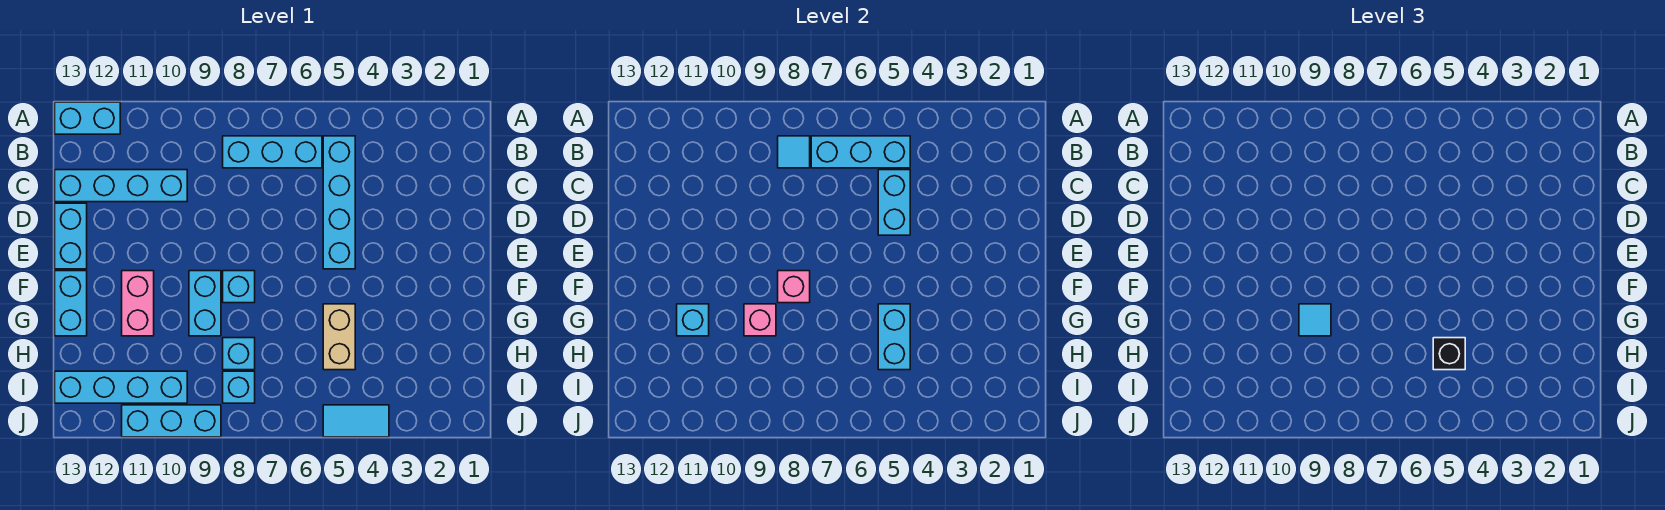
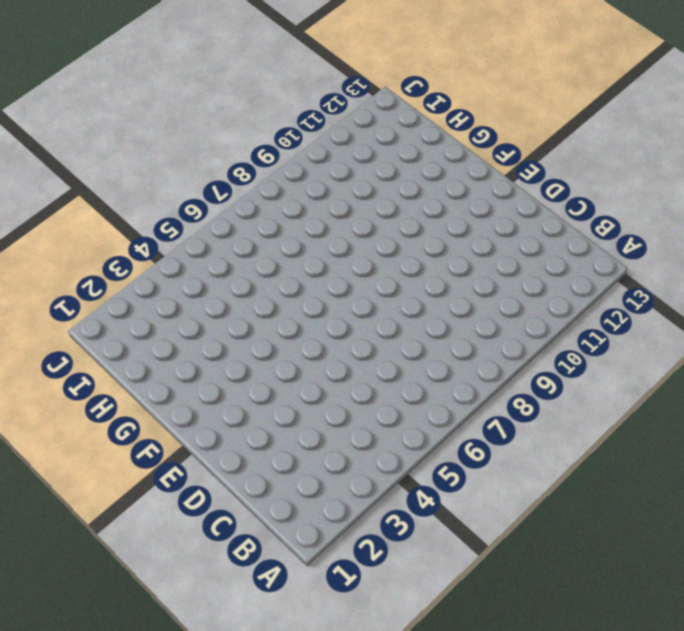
none -> cyan brick A12:A13 level 1
none -> cyan brick B5:E5 level 1
none -> cyan brick B6:B8 level 1

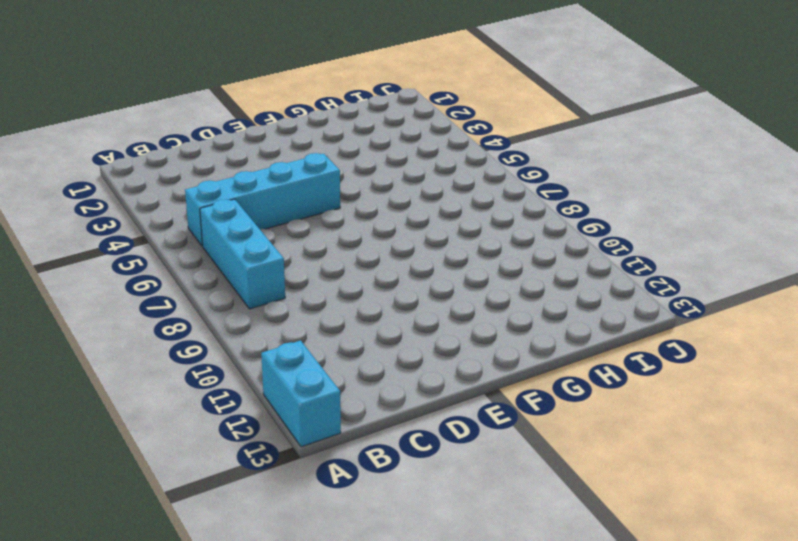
none -> cyan brick C10:C13 level 1
none -> cyan brick D13:E13 level 1
none -> cyan brick F8 level 1

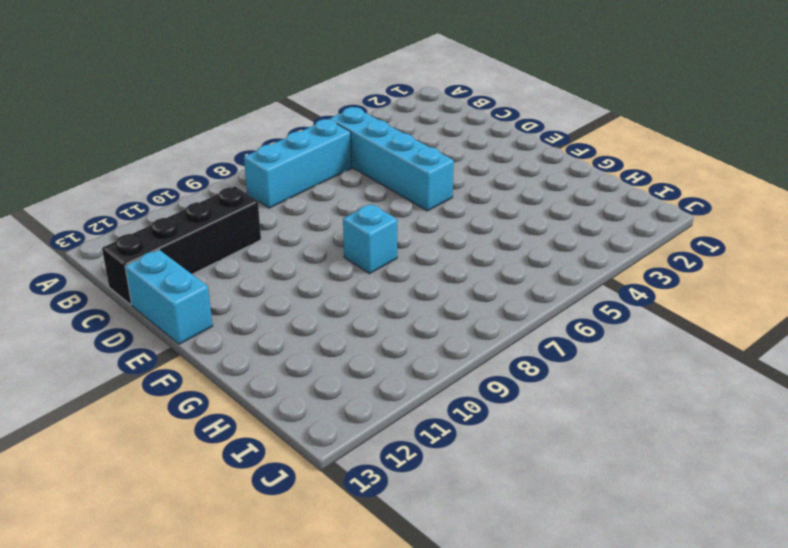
black brick C10:C13 level 1 -> cyan brick C10:C13 level 1
none -> cyan brick A12:A13 level 1
none -> cyan brick F9:G9 level 1
none -> pink brick F11:G11 level 1

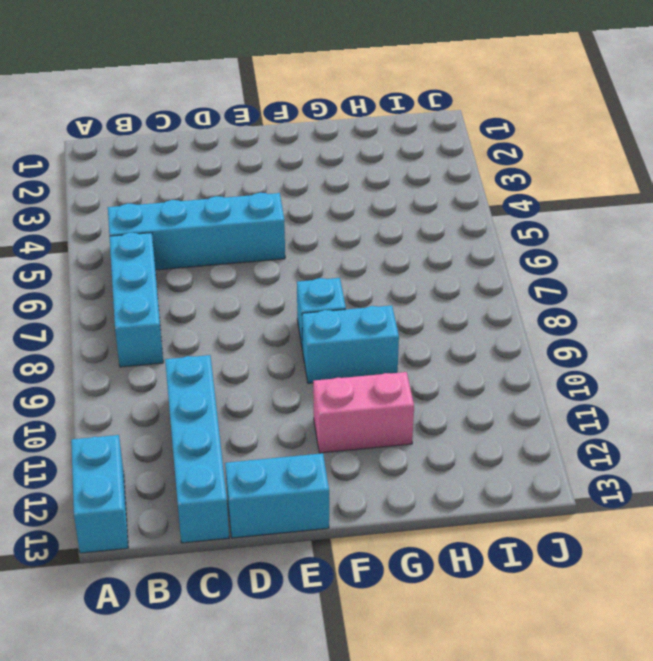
none -> cyan brick F13:G13 level 1
none -> tan brick G5:H5 level 1
none -> cyan brick H8 level 1

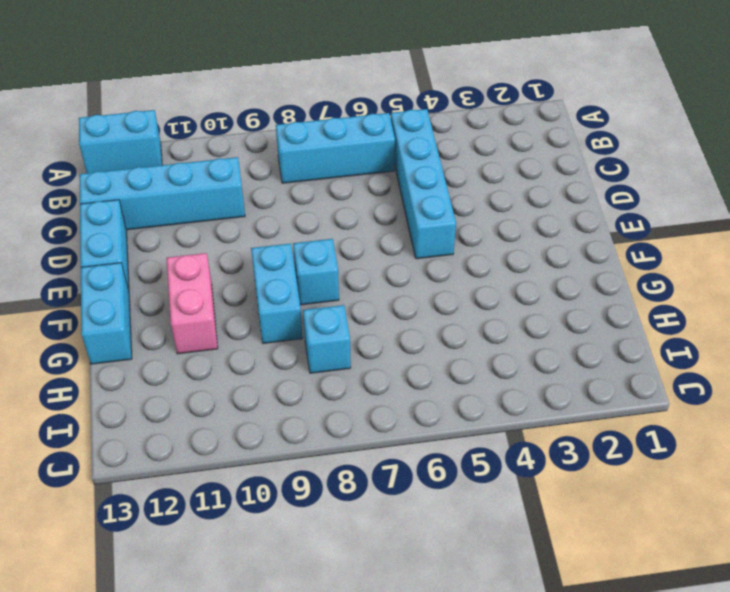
none -> tan brick G5:H5 level 1
none -> cyan brick I8 level 1
none -> cyan brick I10:I13 level 1

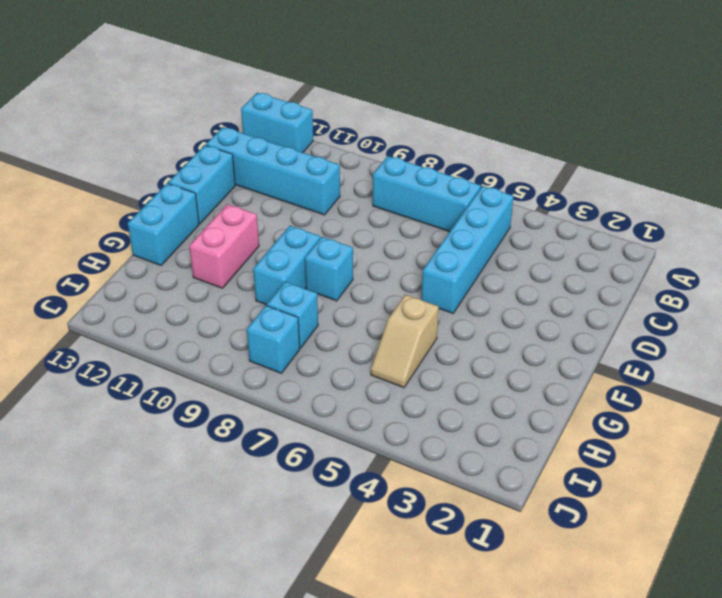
tan slope G5:H5 level 1 top G -> tan brick G5:H5 level 1
none -> cyan brick I10:I13 level 1
none -> cyan tile J4:J5 level 1
none -> cyan brick J9:J11 level 1

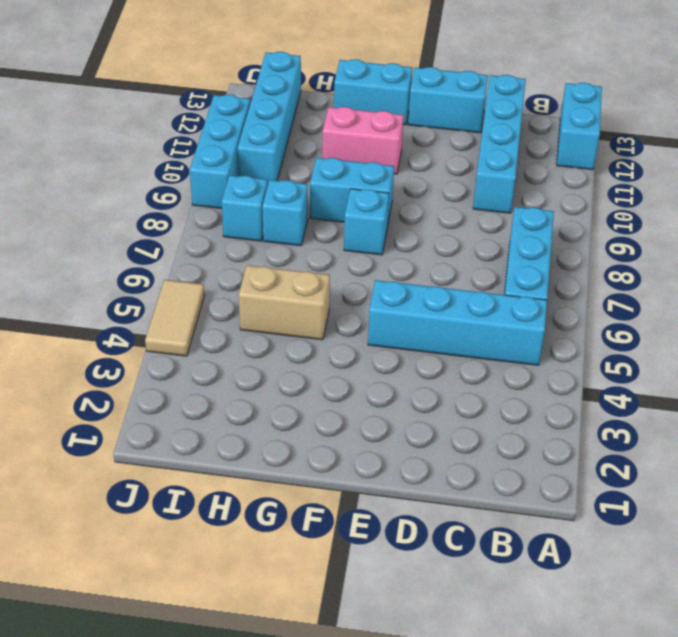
tan tile J4:J5 level 1 -> cyan tile J4:J5 level 1
none -> cyan brick B5:B7 level 2
none -> cyan tile B8 level 2
none -> cyan brick C5:D5 level 2

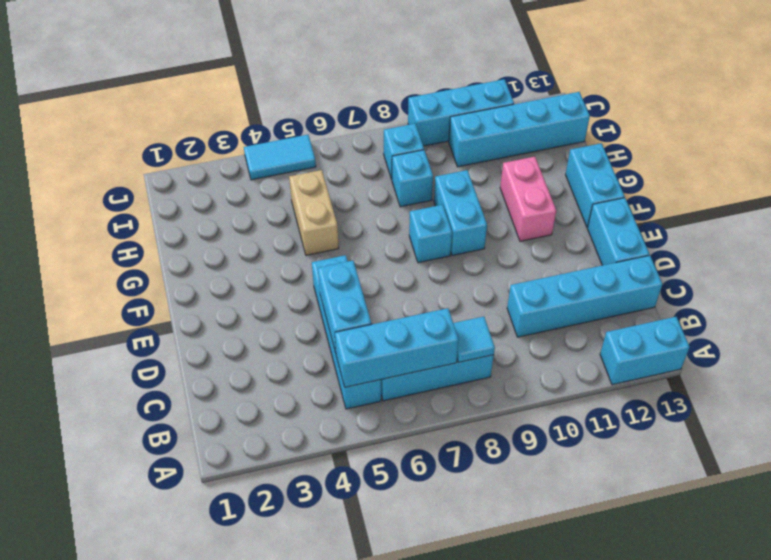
none -> pink brick F8 level 2
none -> cyan brick G5:H5 level 2
none -> pink brick G9 level 2

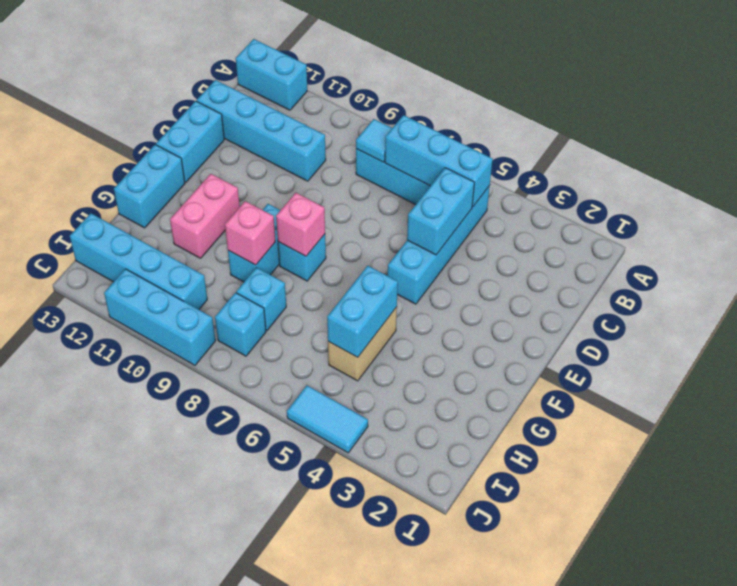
none -> cyan brick G11 level 2
none -> cyan tile G9 level 3
none -> black brick H5 level 3

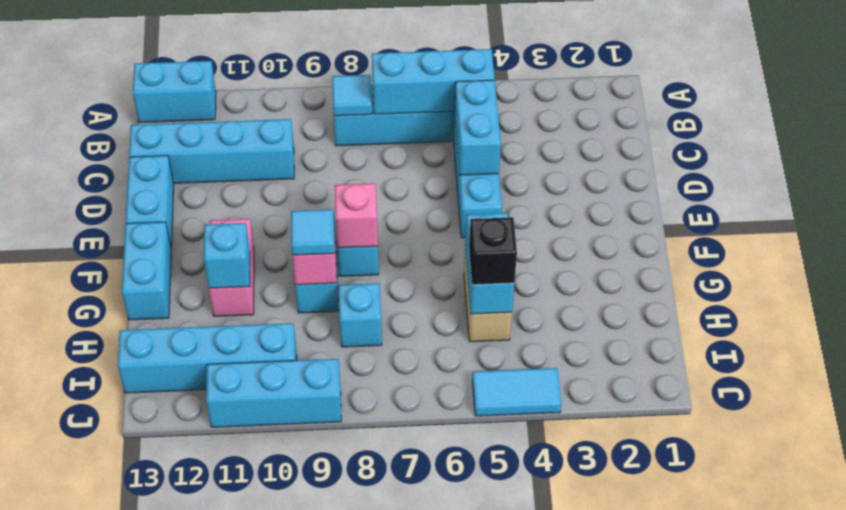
none -> cyan brick I8 level 1

